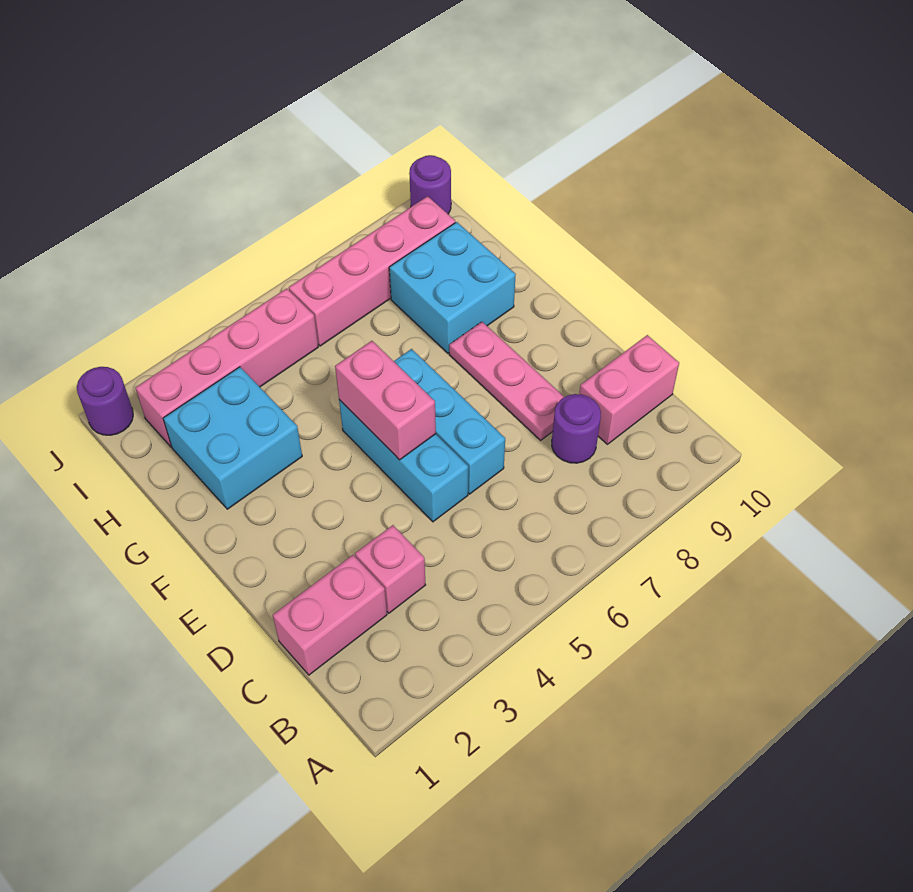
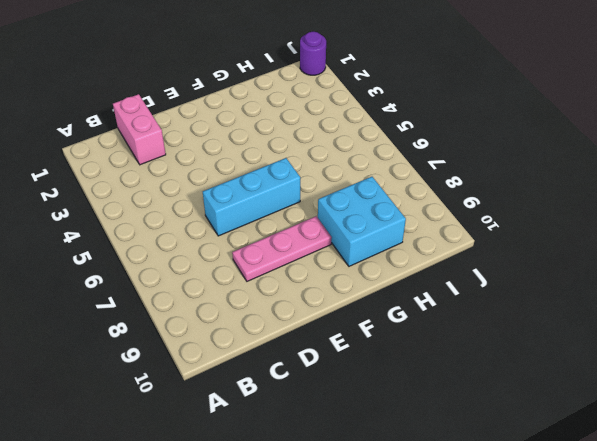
none -> pink brick C3 level 1
none -> purple round brick C8 level 1
none -> pink brick C9:C10 level 1

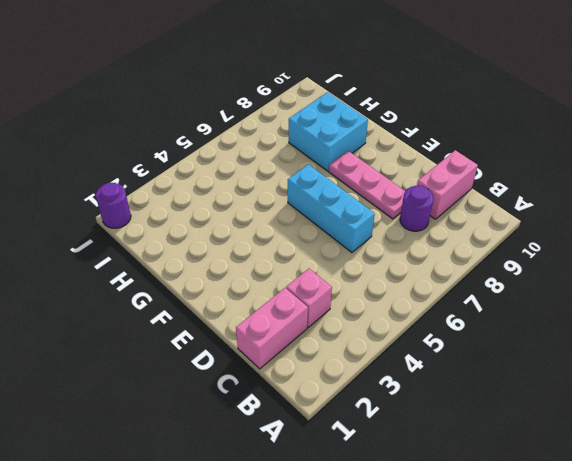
none -> cyan brick D5:F5 level 1
none -> cyan brick G2:H3 level 1
none -> pink brick I2:I5 level 1

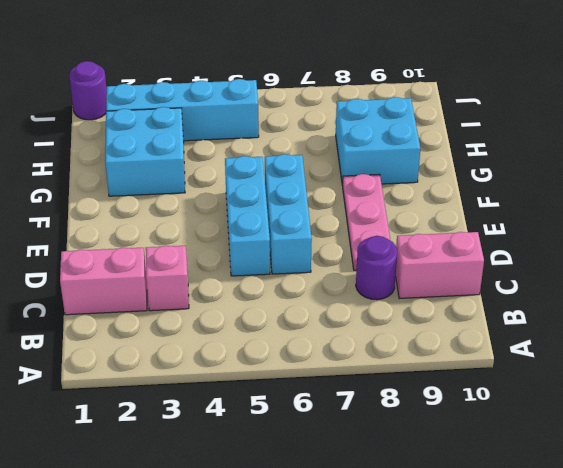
cyan brick I2:I5 level 1 -> pink brick I2:I5 level 1
none -> pink brick I6:I9 level 1
none -> purple round brick J10 level 1
none -> pink brick E5:F5 level 2

